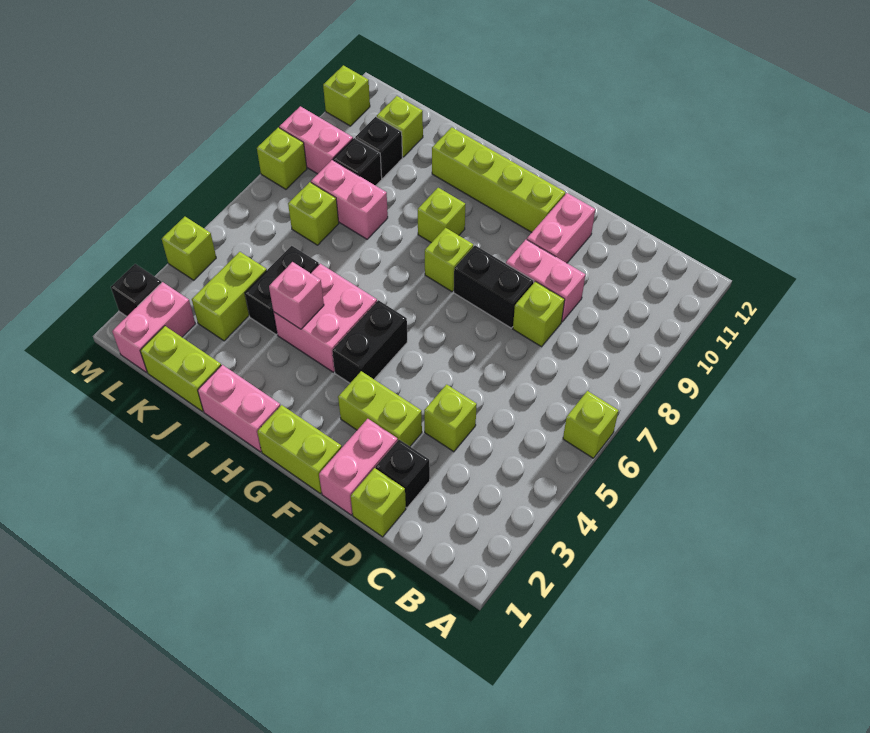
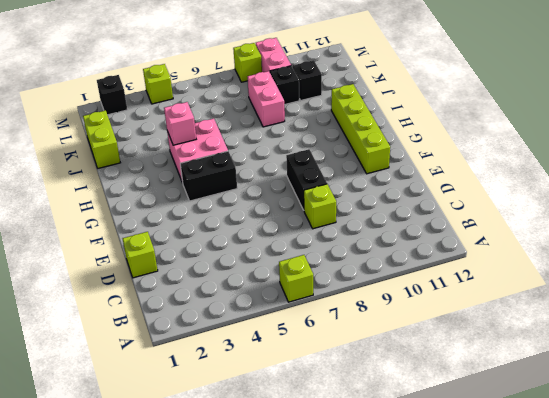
none -> black brick D2 level 1
none -> lime brick D4 level 1
none -> pink brick D9:E9 level 1
none -> pink brick E1:E2 level 1

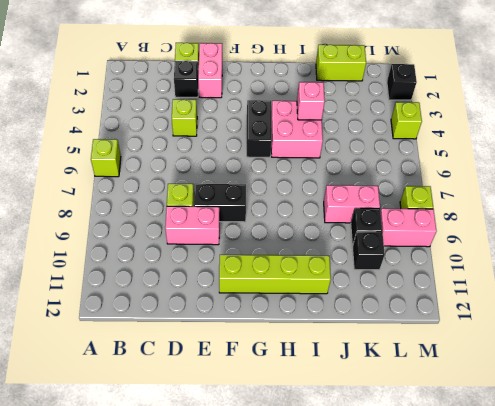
none -> lime brick E3:F3 level 1
none -> pink brick E10:E11 level 1
none -> lime brick F1:G1 level 1
none -> lime brick G8 level 1

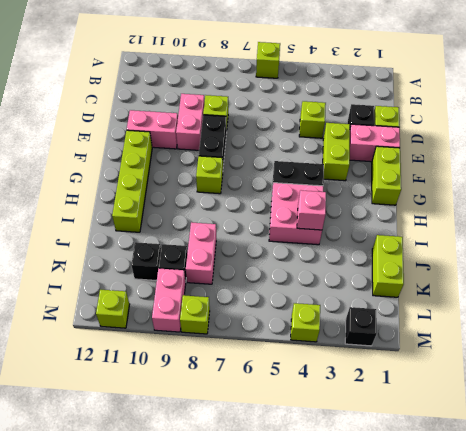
none -> pink brick H1:I1 level 1
none -> lime brick H9 level 1
none -> black brick J4:J5 level 1
none -> lime brick K3:K4 level 1

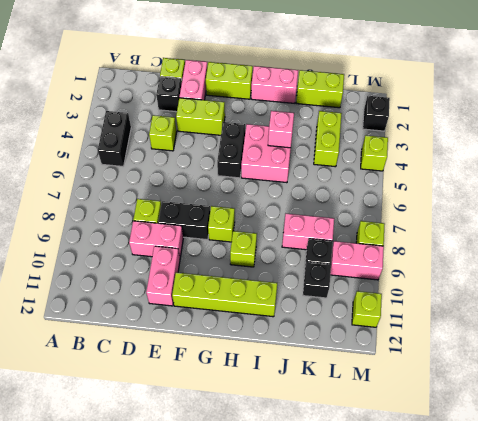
black brick B4:B5 level 1 -> black brick J4:J5 level 1
none -> lime brick A6 level 1
none -> lime brick K7 level 1
none -> lime brick K11 level 1
none -> pink brick L1:L2 level 1

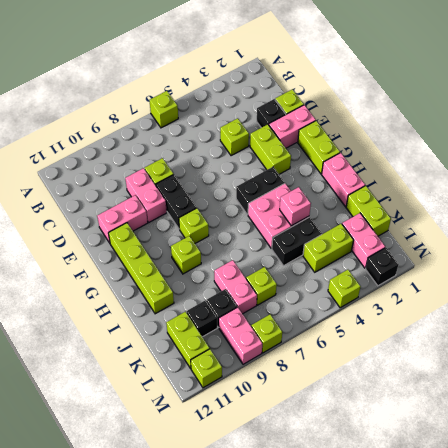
pink brick K2:L2 level 1 -> pink brick L1:L2 level 1
lime brick K11:L11 level 1 -> lime brick K11 level 1

